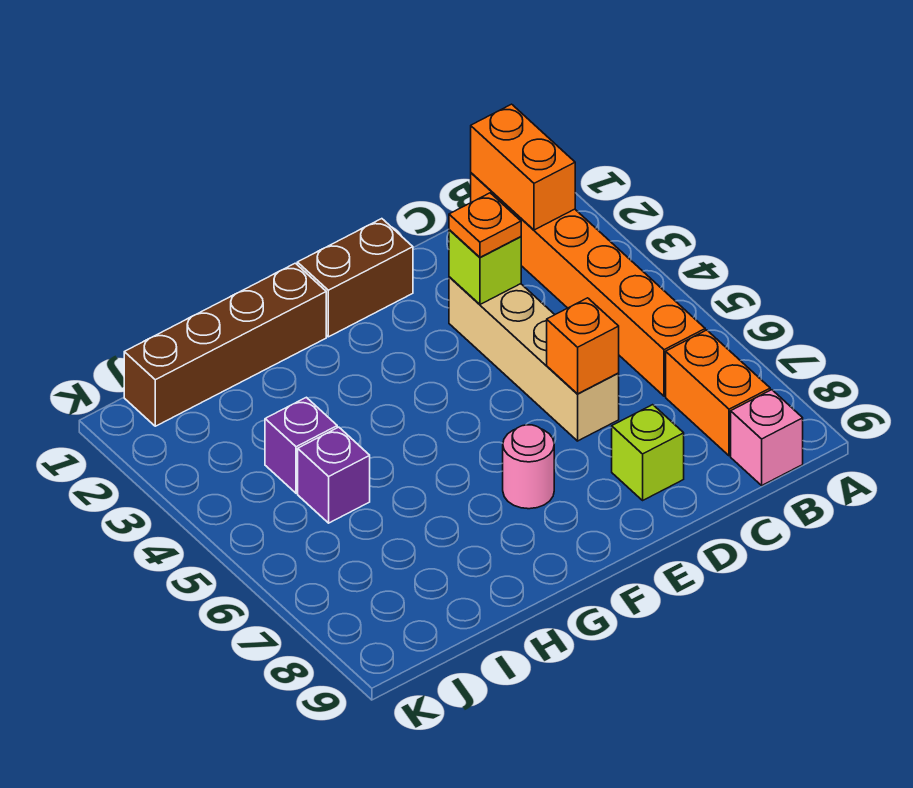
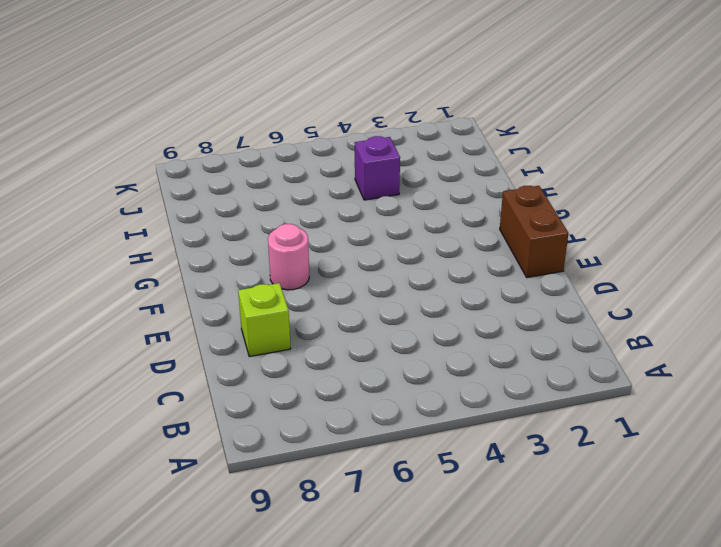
none -> orange brick B1:B6 level 1
none -> orange brick B7:B8 level 1
none -> pink brick B9 level 1

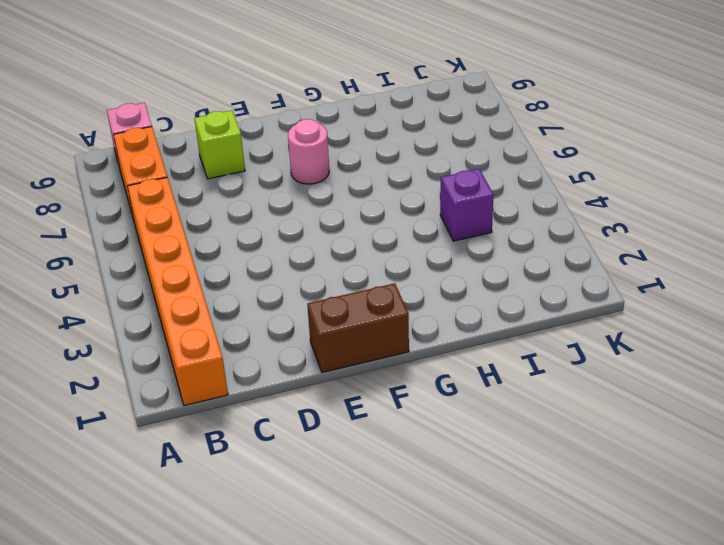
none -> tan brick D3:D6 level 1
none -> brown brick G1:J1 level 1
none -> purple brick I5 level 1

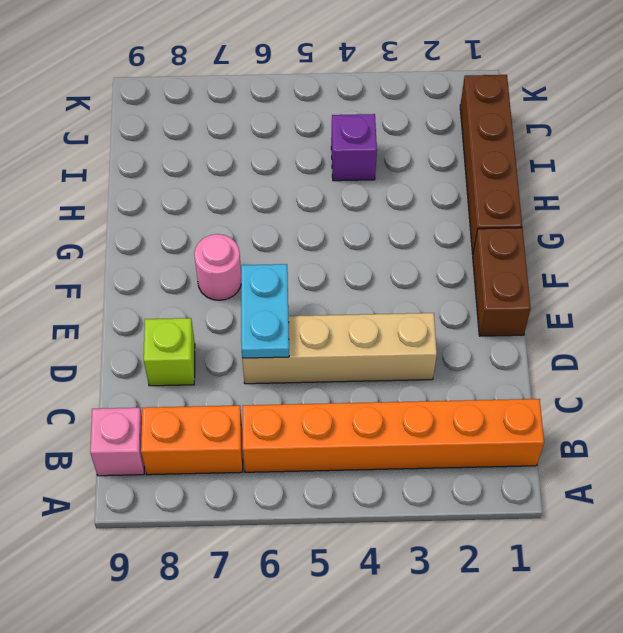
cyan plate D6:E6 level 2 -> orange brick D6 level 2
none -> purple brick I5 level 1
none -> orange brick B1:B2 level 2
none -> lime brick D3 level 2

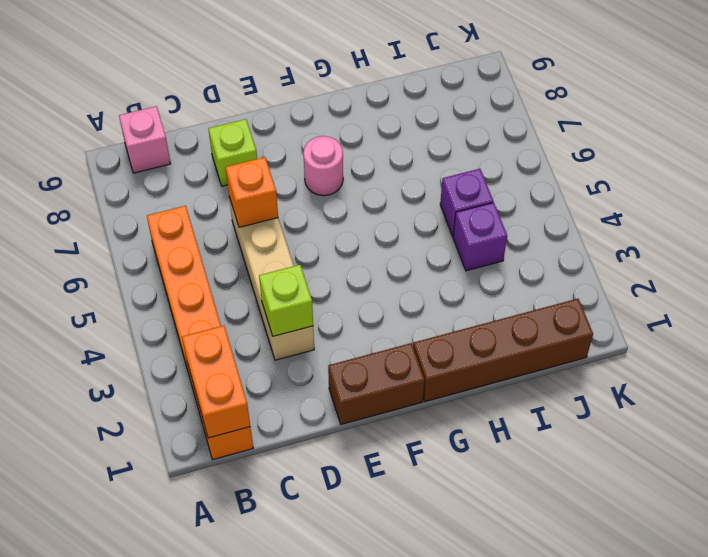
none -> orange brick B7:B8 level 1
none -> orange plate D3 level 3

